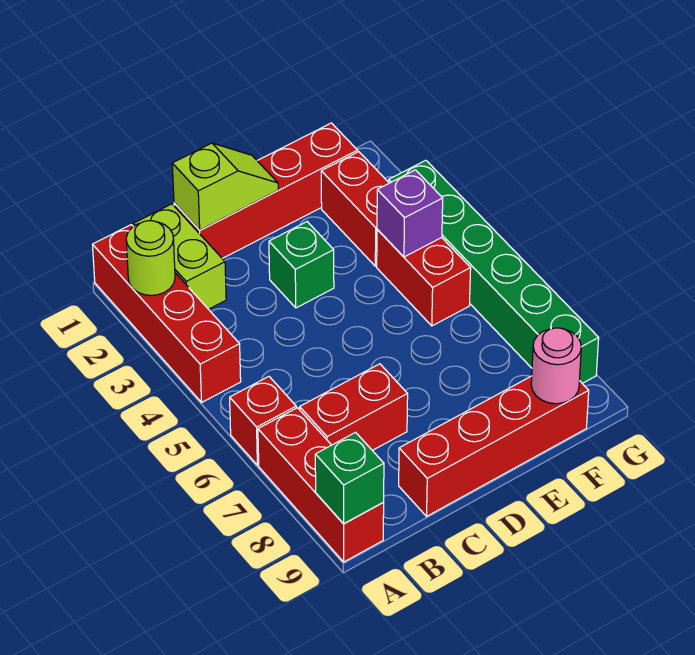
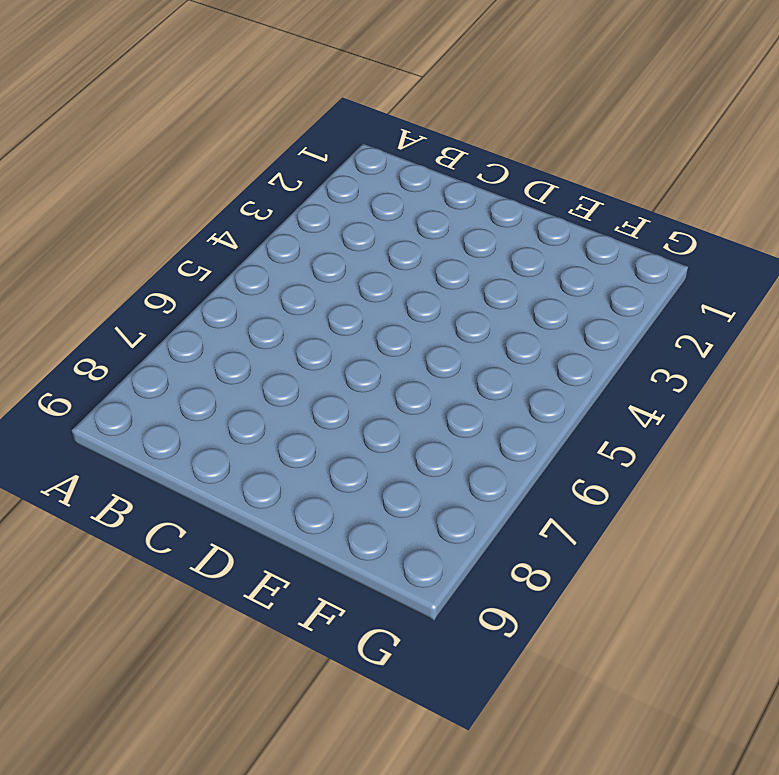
none -> red brick A1:A4 level 1
none -> red brick A6 level 1
none -> red brick A7:A9 level 1

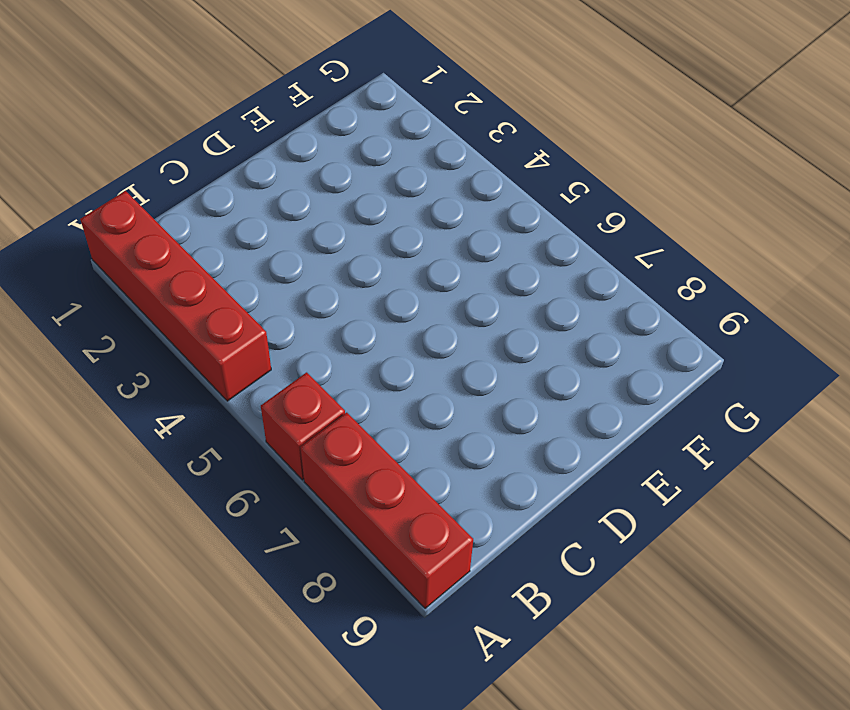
none -> lime brick B1:B2 level 1
none -> red brick B7:C7 level 1
none -> red brick C1:F1 level 1

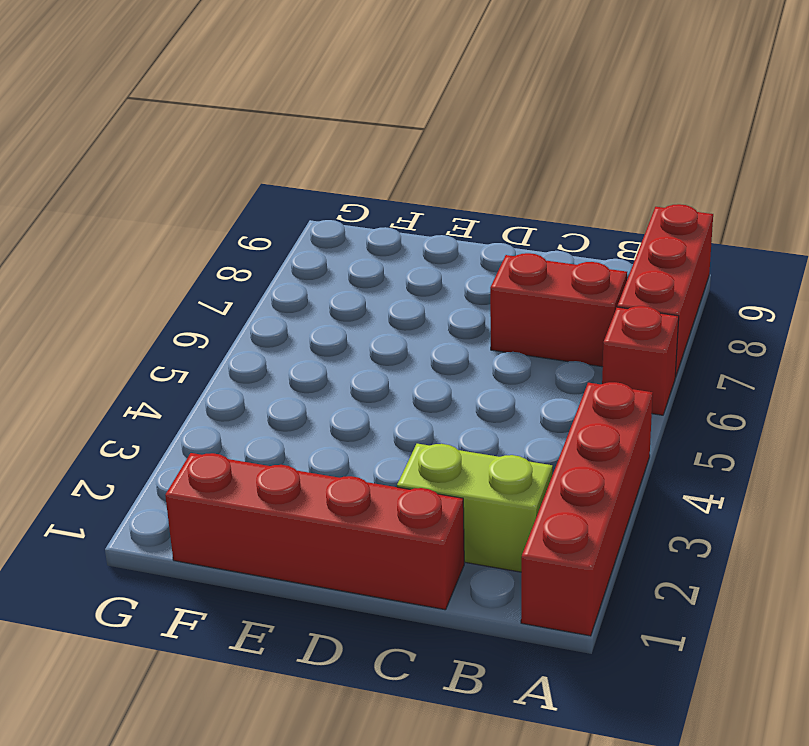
lime brick B2:C2 level 1 -> lime brick B1:B2 level 1
none -> red brick C9:F9 level 1
none -> green brick D3 level 1
none -> red brick F2:F3 level 1

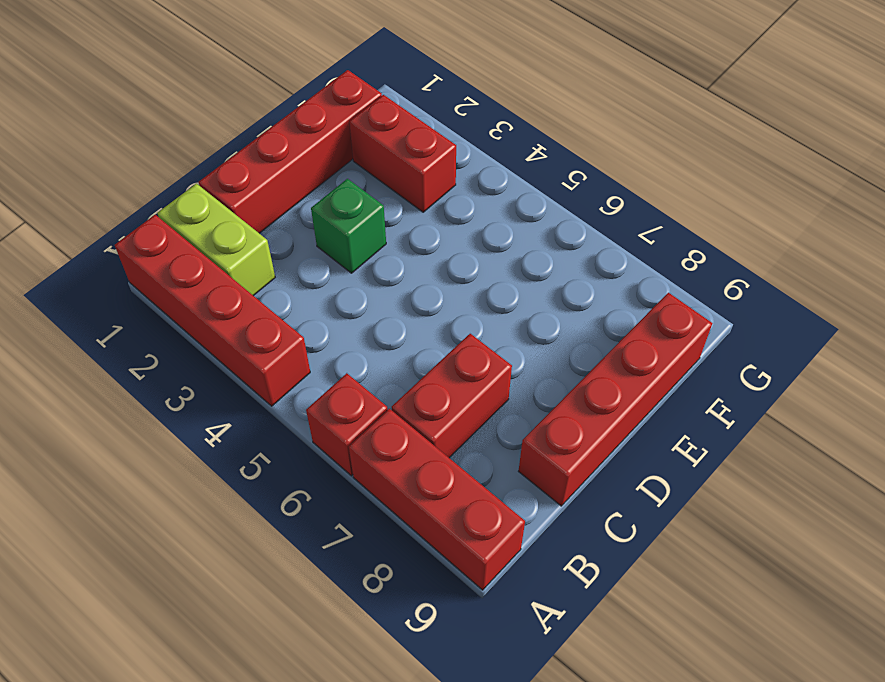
none -> red brick F4:F5 level 1
none -> green brick G3:G8 level 1
none -> lime round brick A2 level 2

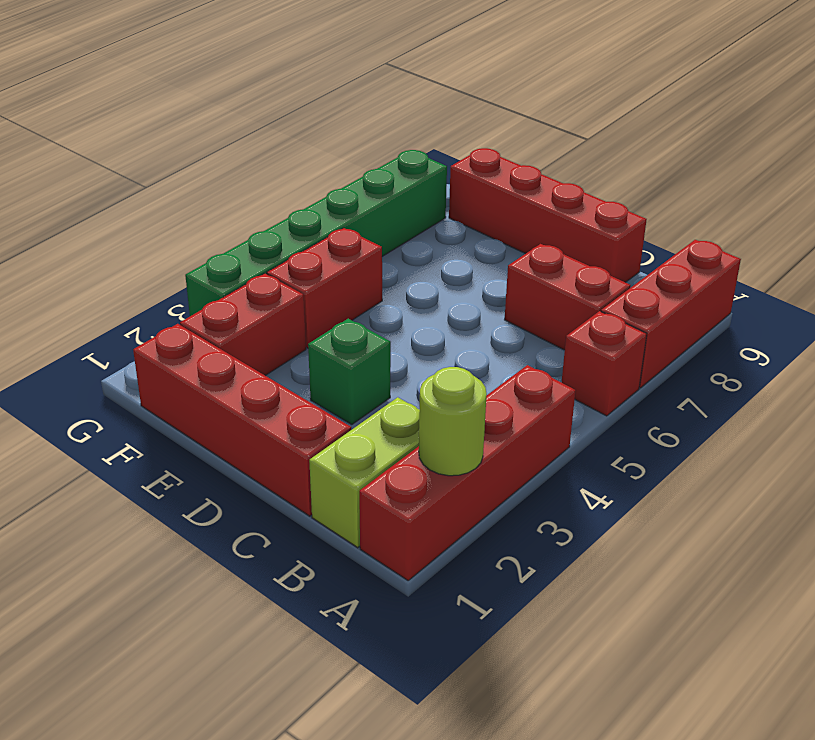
none -> green brick A9 level 2
none -> lime slope C1:D1 level 2 top C
none -> purple brick F4 level 2

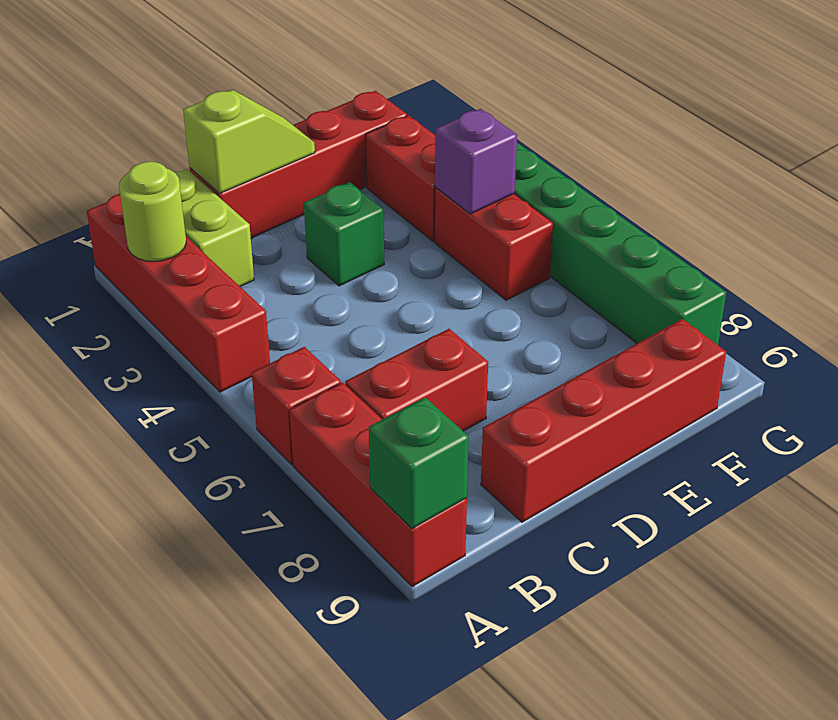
none -> pink round brick F9 level 2

